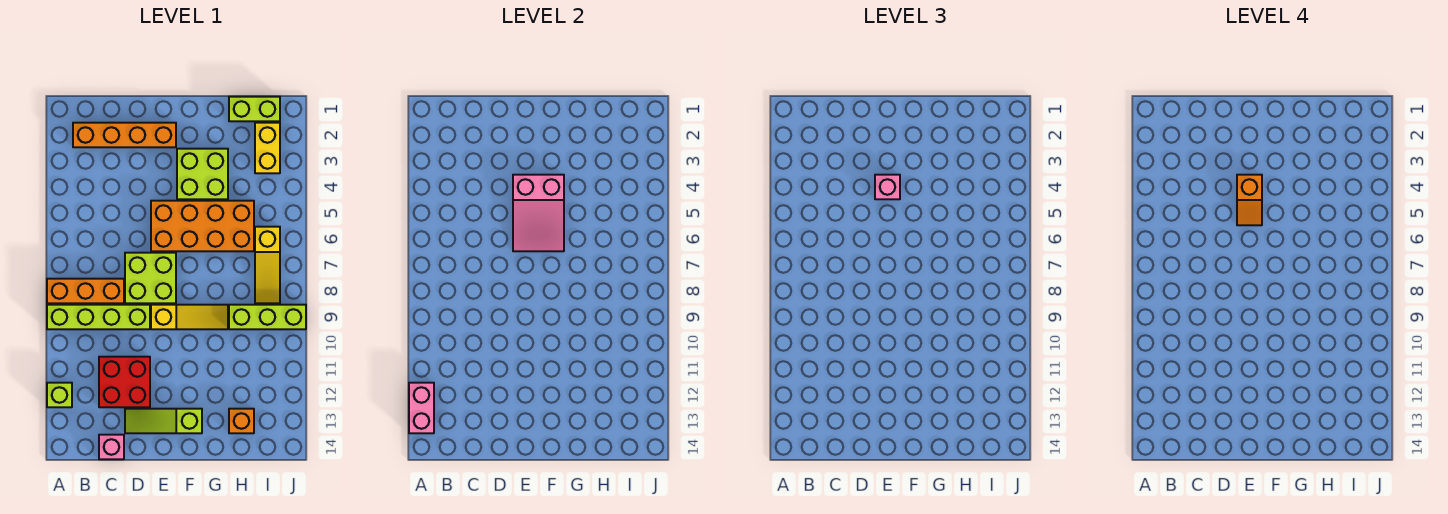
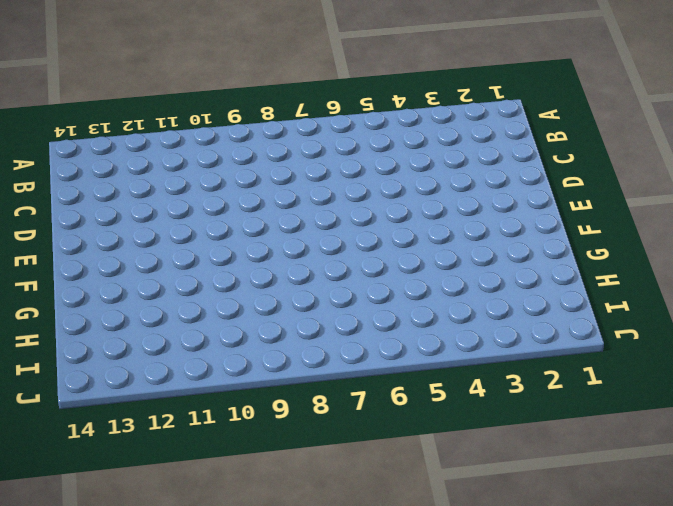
none -> orange brick A8:C8 level 1
none -> lime brick A9:D9 level 1
none -> lime brick A12 level 1

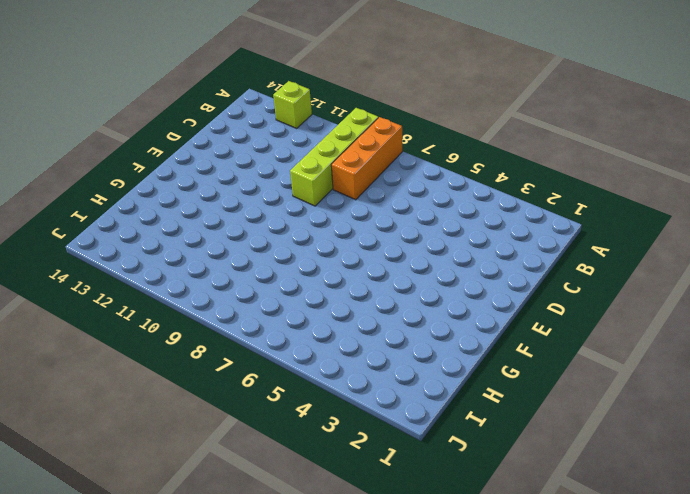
none -> orange brick B2:E2 level 1
none -> red brick C11:D12 level 1
none -> pink brick C14 level 1

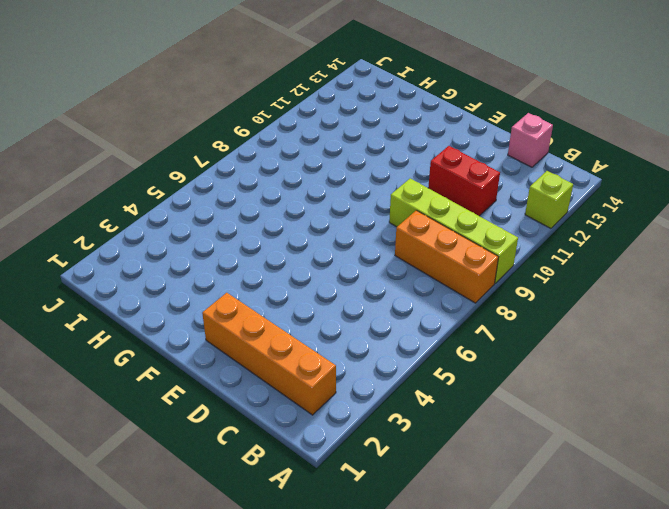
red brick C11:D11 level 1 -> red brick C11:D12 level 1
none -> lime brick D7:E8 level 1
none -> lime slope D13:F13 level 1 top F
none -> orange brick E5:H6 level 1

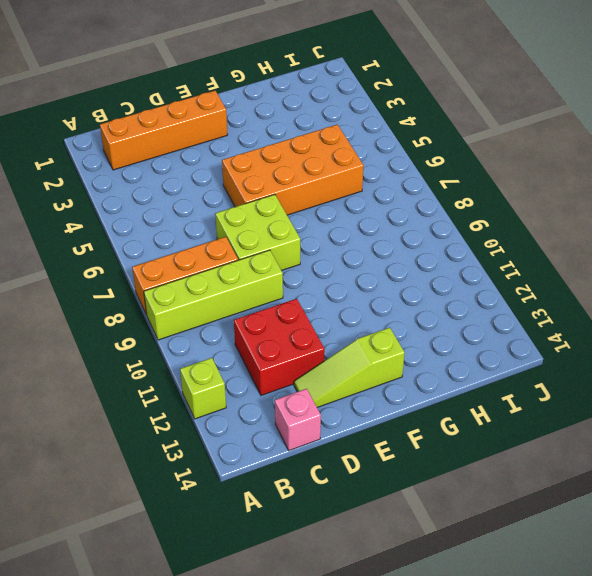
none -> yellow slope E9:G9 level 1 top E
none -> lime brick F3:G4 level 1
none -> lime brick H1:I1 level 1

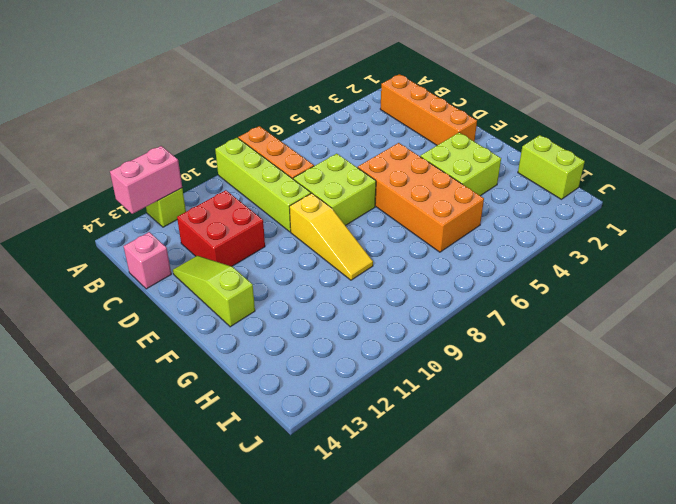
none -> lime brick H9:J9 level 1
none -> orange brick H13 level 1
none -> yellow brick I2:I3 level 1

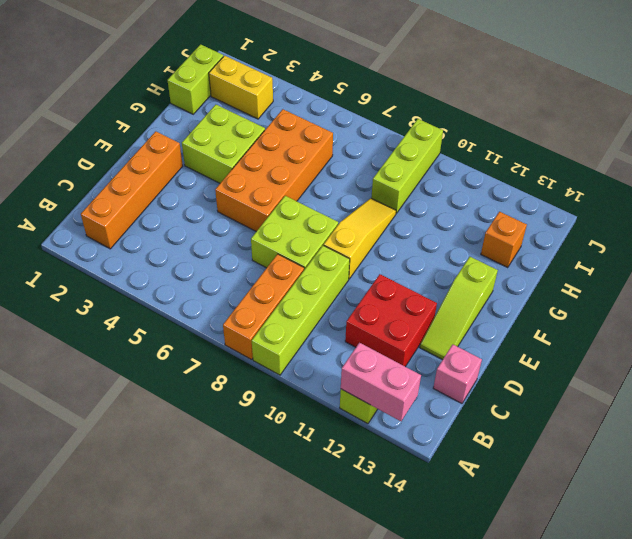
none -> yellow slope I6:I8 level 1 top 6
none -> pink slope E4:F6 level 2 top 4
none -> pink brick E4 level 3

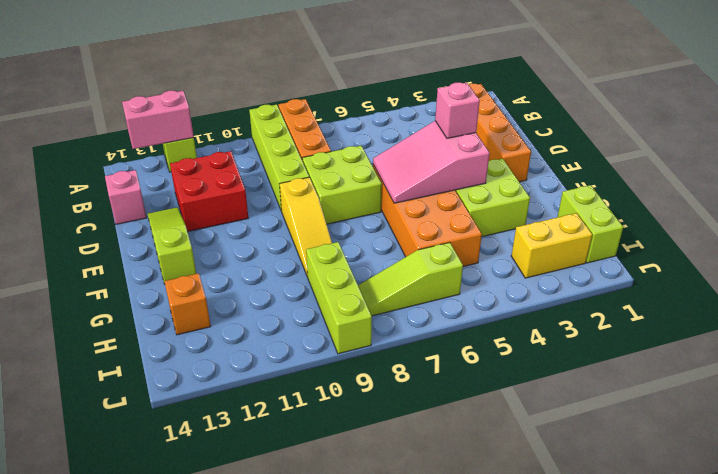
lime slope I6:I8 level 1 top 6 -> yellow slope I6:I8 level 1 top 6
none -> orange slope E4:E5 level 4 top 4

